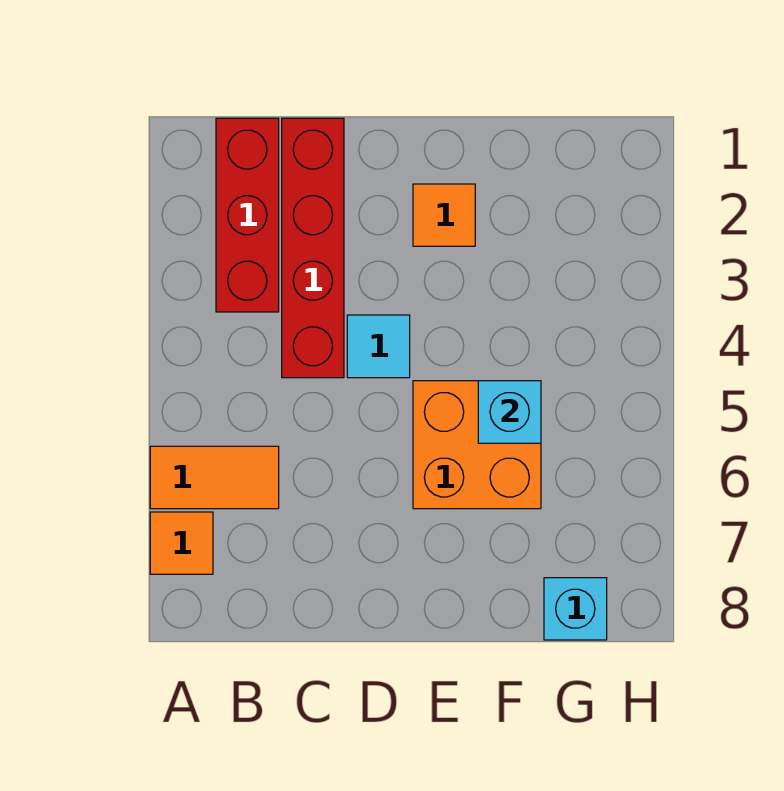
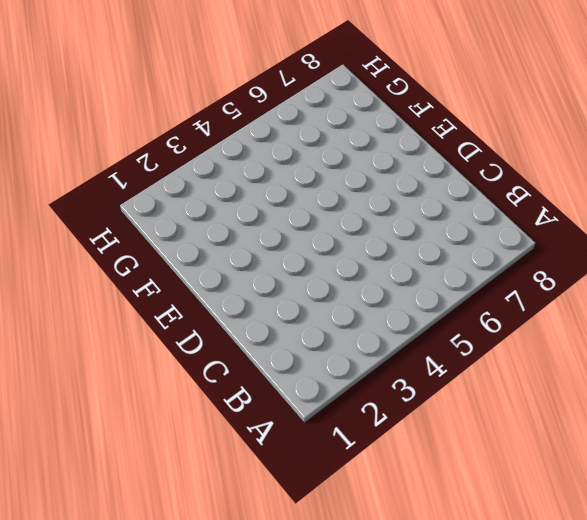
none -> orange tile A6:B6 level 1
none -> orange tile A7 level 1

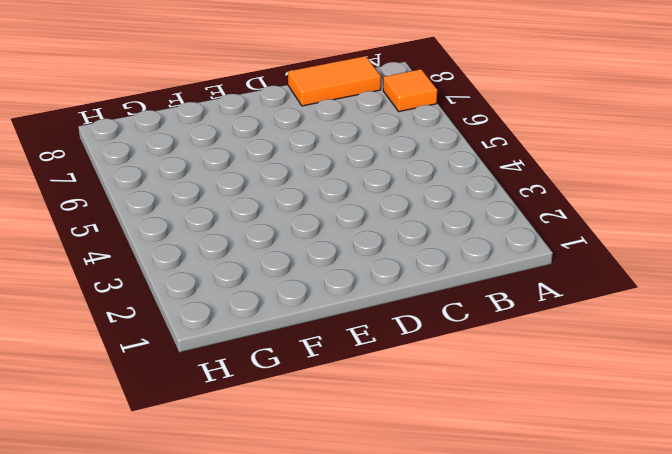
orange tile B8:C8 level 1 -> orange tile A6:B6 level 1
none -> red brick B1:B3 level 1
none -> red brick C1:C4 level 1

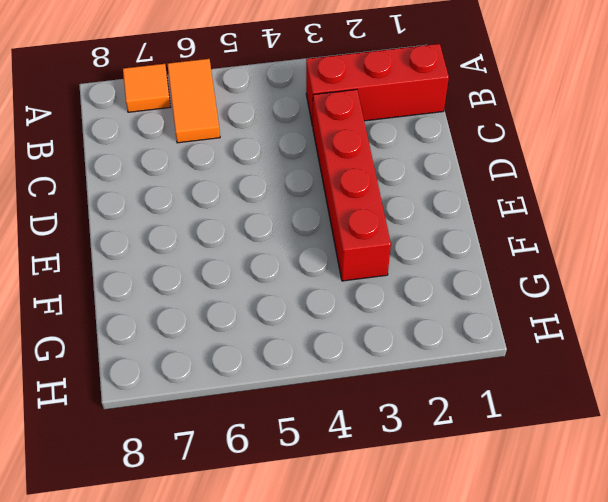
red brick C3:F3 level 1 -> red brick C1:C4 level 1
none -> cyan tile D4 level 1
none -> orange tile E2 level 1

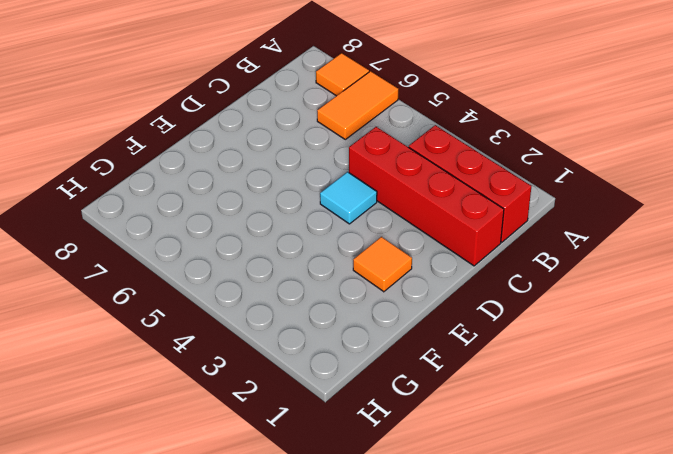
none -> orange brick E5:F6 level 1
none -> cyan brick G8 level 1

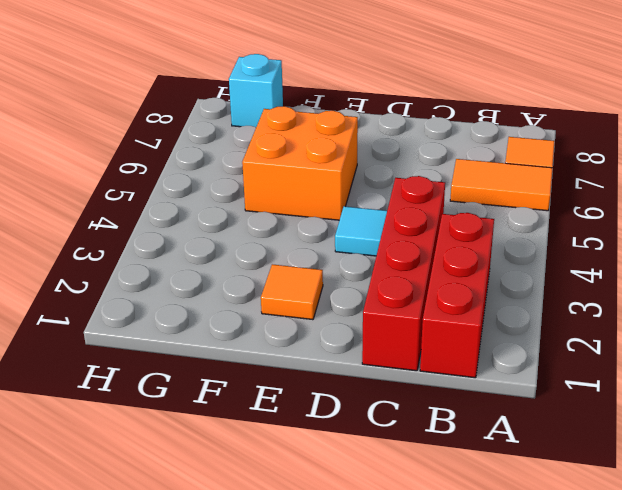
none -> cyan brick F5 level 2

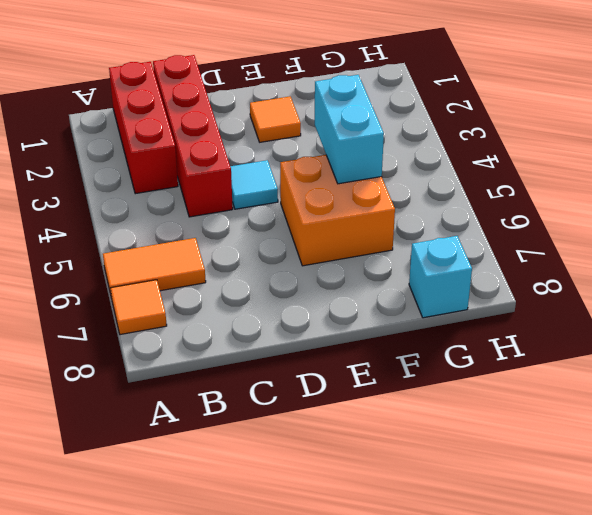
cyan brick F4:F5 level 2 -> cyan brick F5 level 2

